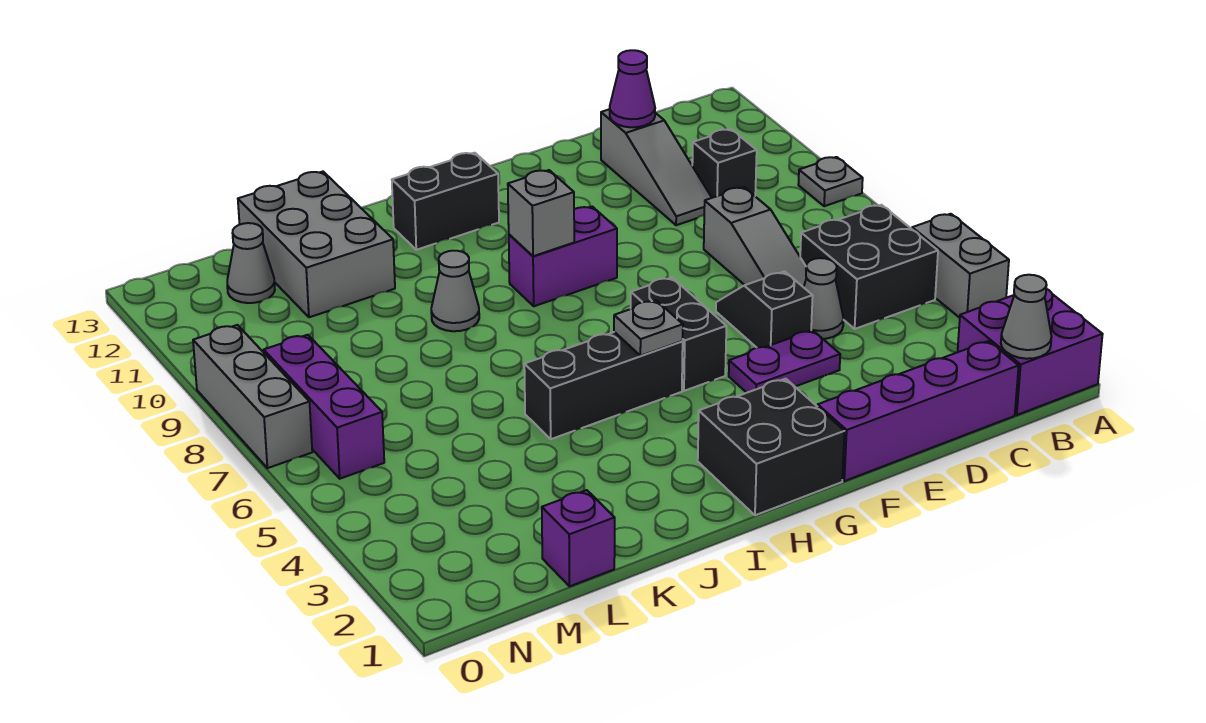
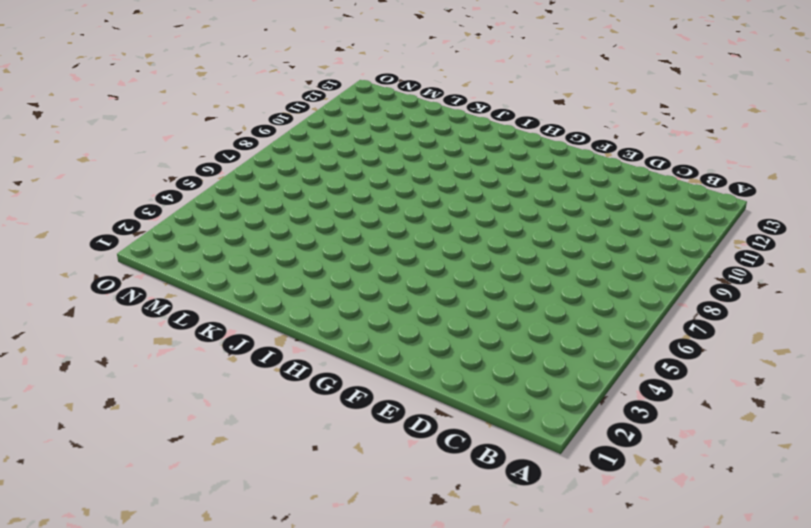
none -> purple brick A1:B2 level 1
none -> grey brick A4:A5 level 1
none -> grey plate A9 level 1

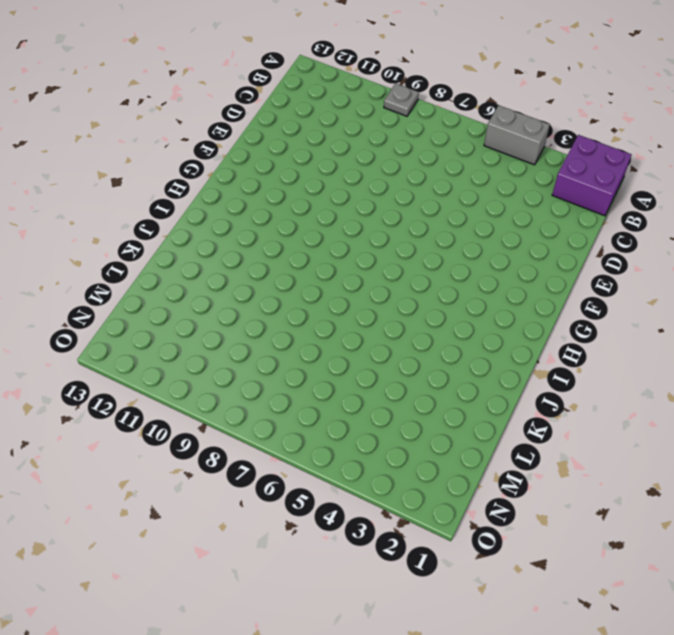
none -> black brick B5:C6 level 1
none -> purple brick C1:F1 level 1
none -> black brick C10 level 1

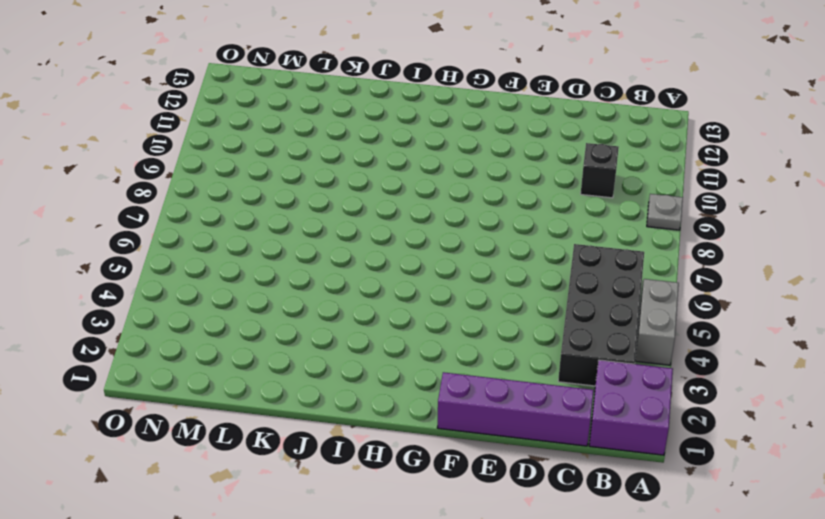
black brick B3:C6 level 1 -> black brick B5:C6 level 1
none -> grey cone D5 level 1
none -> grey slope D6:D8 level 1 top 8
none -> grey slope D10:D12 level 1 top 12

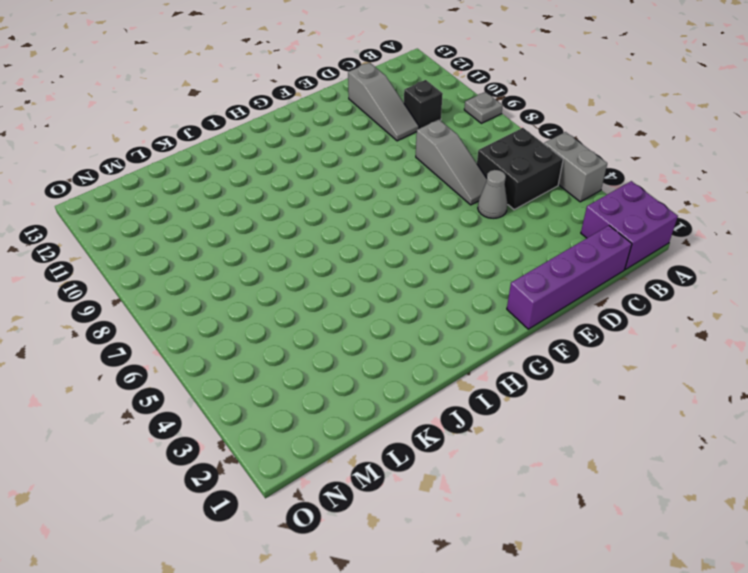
none -> purple plate E4:F4 level 1
none -> black slope E5:E6 level 1 top 5
none -> black brick G1:H2 level 1

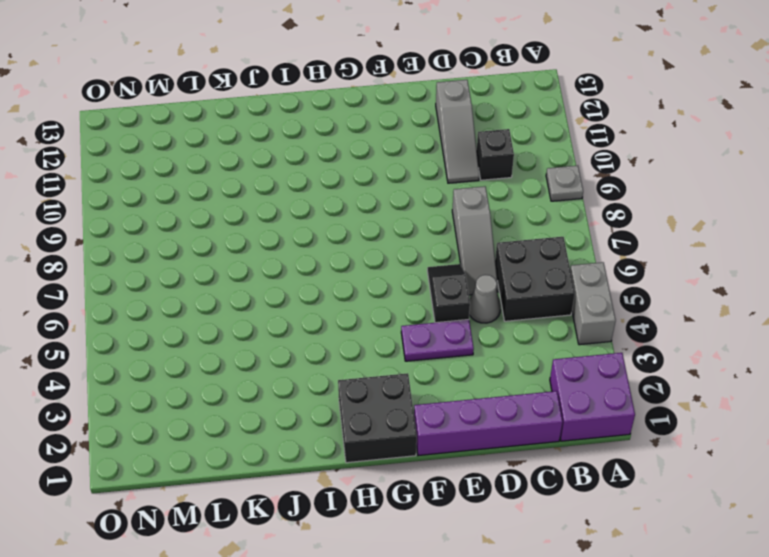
none -> black brick G5:G6 level 1
none -> purple brick G9:H9 level 1
none -> black brick H5:J5 level 1

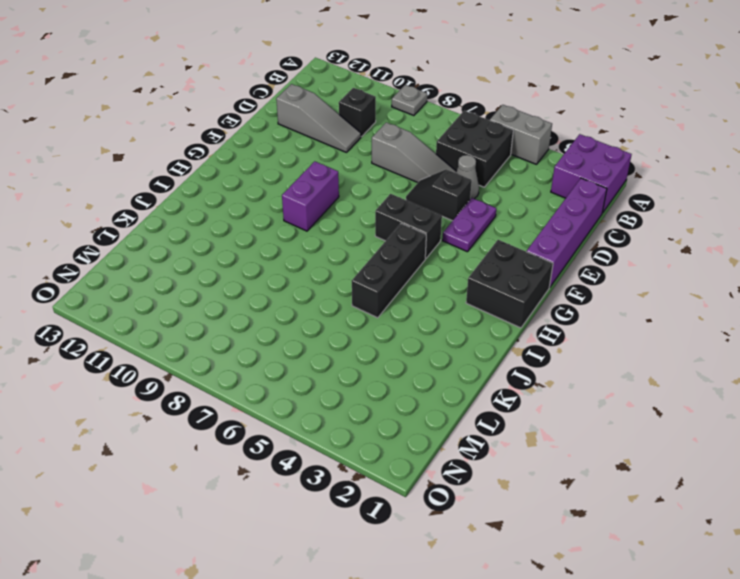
none -> black brick H12:I12 level 1
none -> grey cone J9 level 1
none -> grey brick K11:L13 level 1

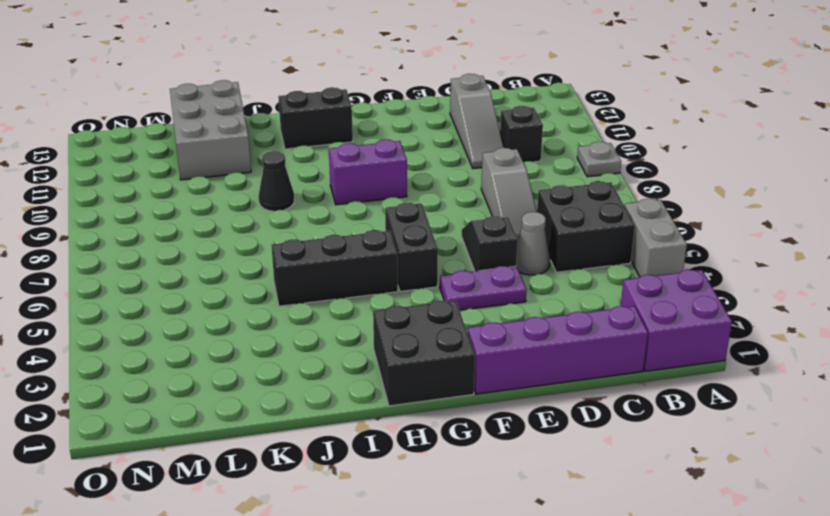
black cone J9 level 1 -> grey cone J9 level 1
none -> purple brick L1 level 1
none -> grey cone M12 level 1
none -> purple brick N6:N8 level 1

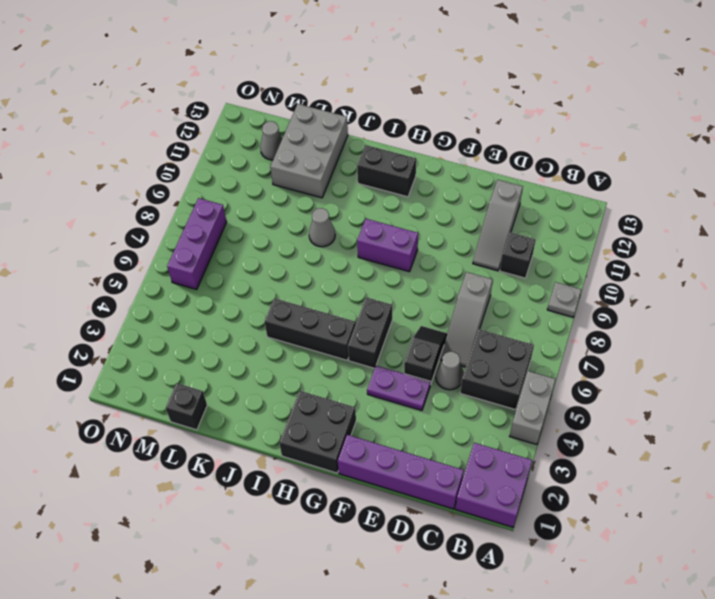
black brick L1 level 1 -> purple brick L1 level 1
none -> grey brick O7:O9 level 1
none -> grey cone B1 level 2
none -> purple cone D12 level 2

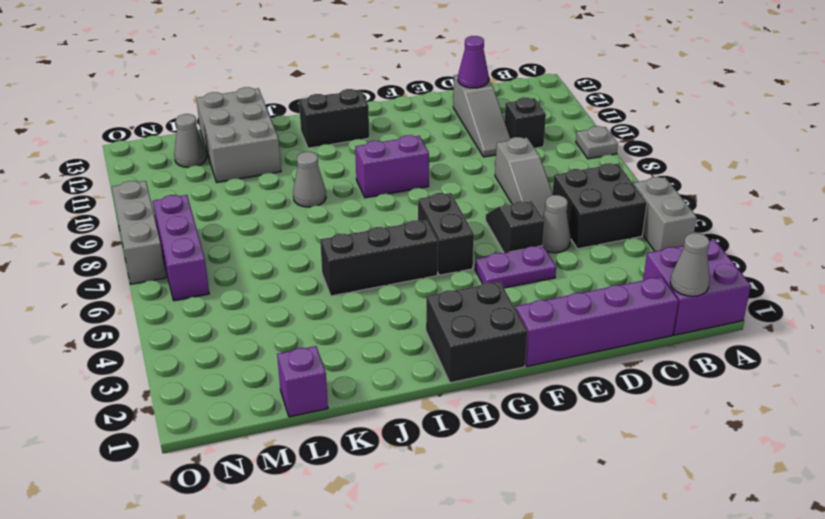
none -> grey plate H5 level 2
none -> grey brick H9 level 2

